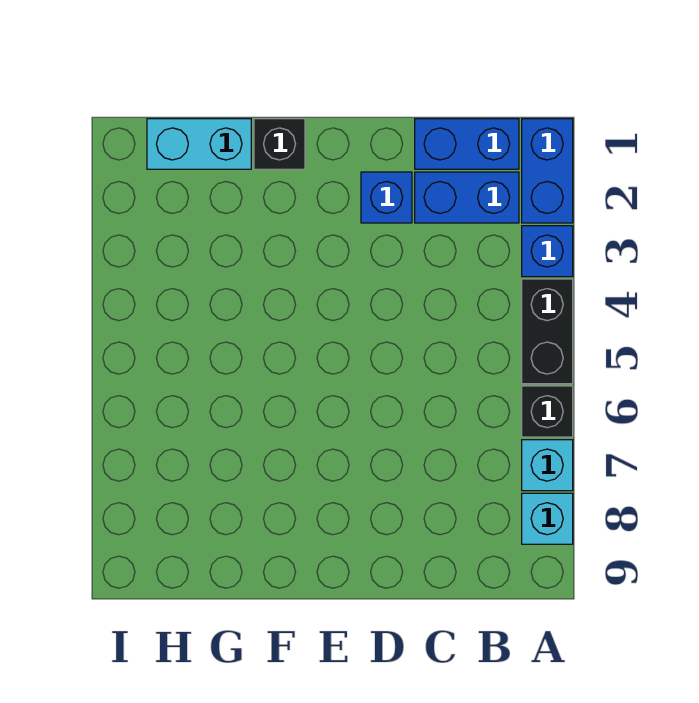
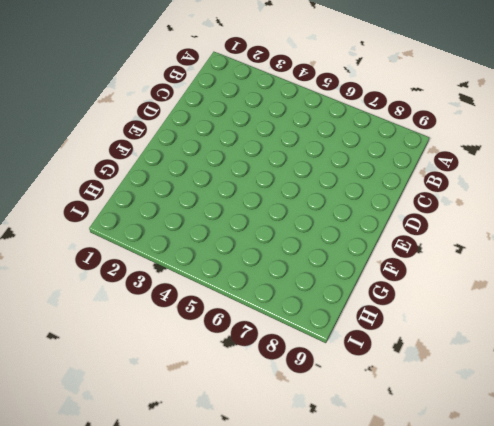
none -> blue brick A1:A2 level 1
none -> blue brick A3 level 1

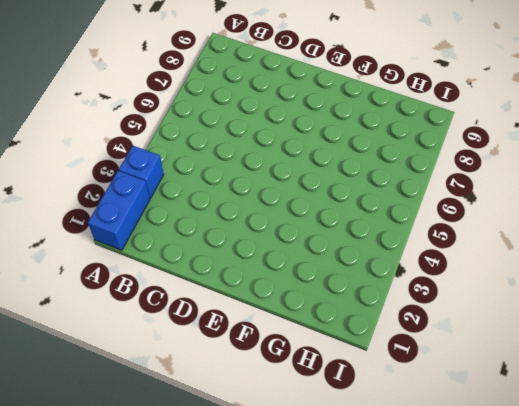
none -> black brick A4:A5 level 1
none -> black brick A6 level 1

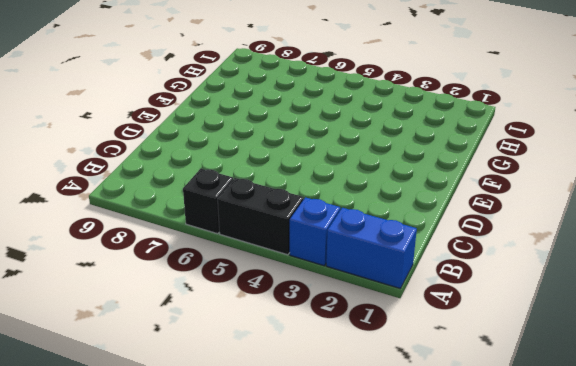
none -> cyan brick A7 level 1
none -> cyan brick A8 level 1

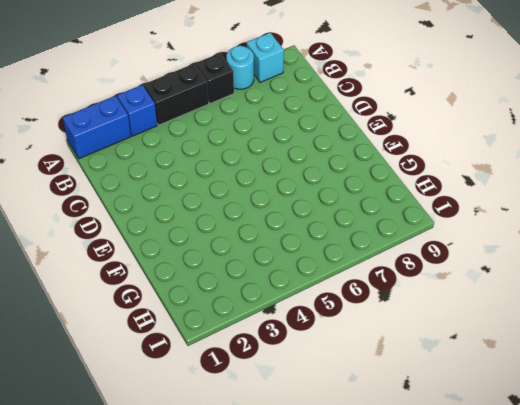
cyan round brick A7 level 1 -> cyan brick A7 level 1
none -> blue brick B1:C1 level 1
none -> blue brick B2:C2 level 1

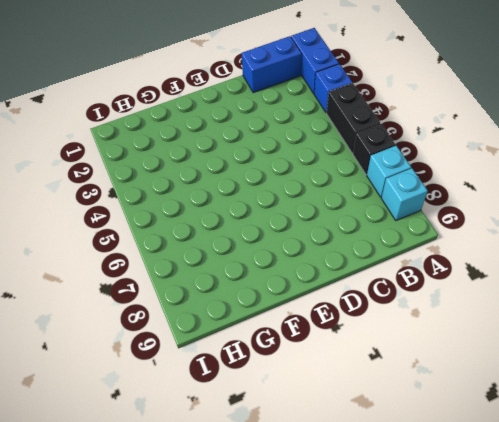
none -> blue brick B2:C2 level 1
none -> blue brick D2 level 1

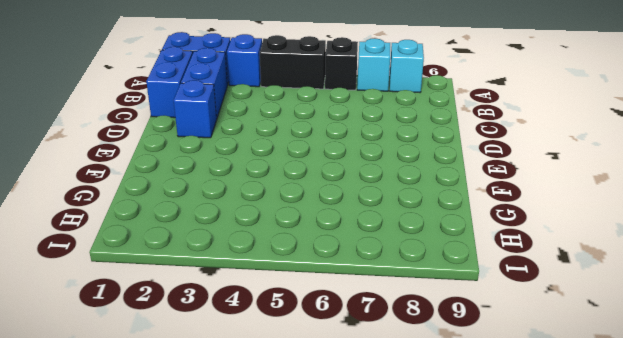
none -> black brick F1 level 1
none -> cyan brick G1:H1 level 1

